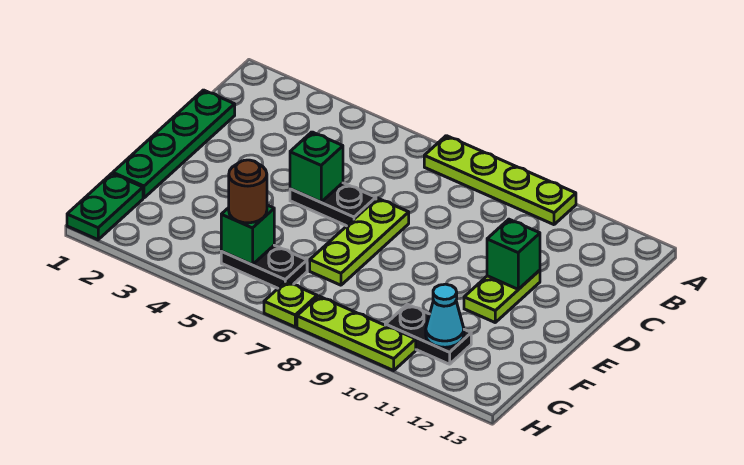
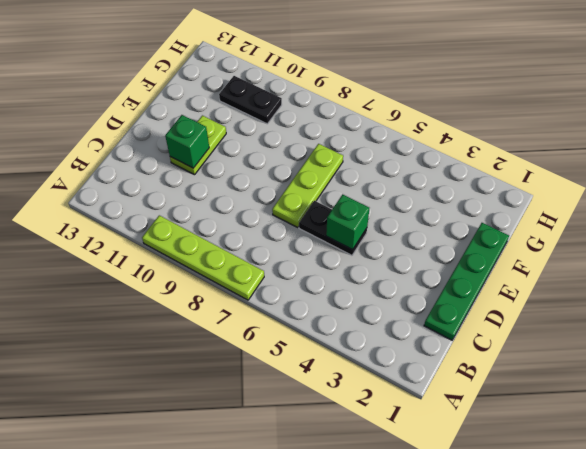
none -> green plate G1:H1 level 1
none -> black plate G5:G6 level 1
none -> lime plate H7 level 1

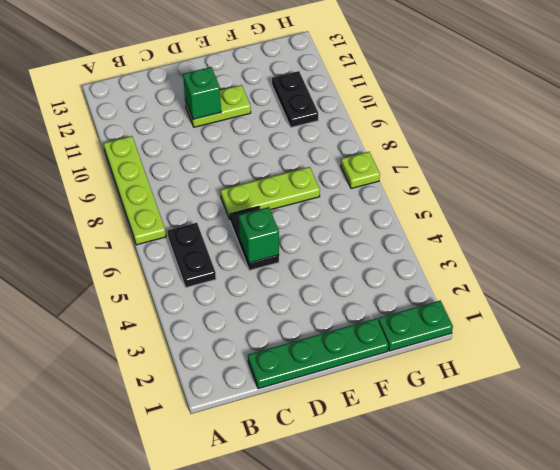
black plate B5:B6 level 1 -> black plate G5:G6 level 1
none -> lime plate H8:H10 level 1
none -> green brick G5 level 2
none -> cyan cone G11 level 2

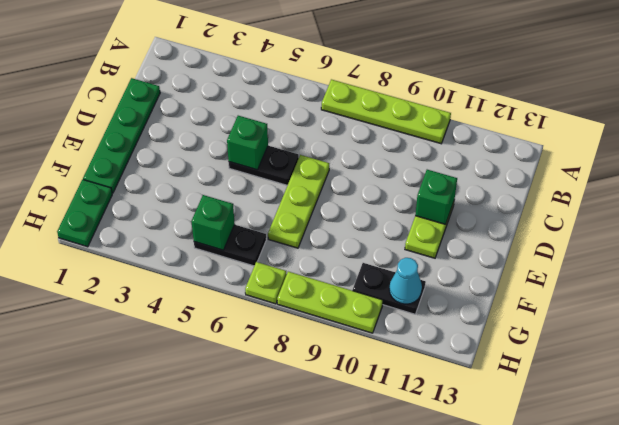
none -> brown round brick G5 level 3

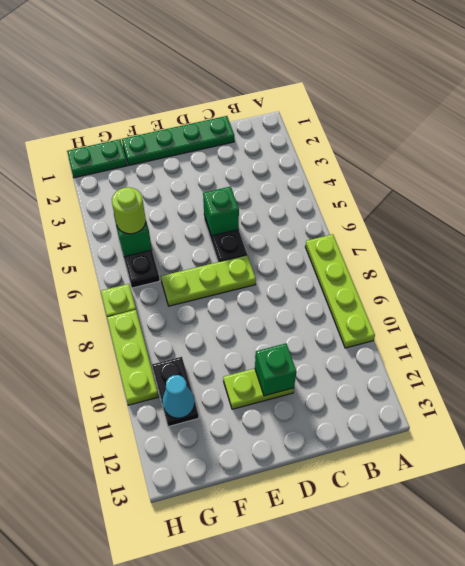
lime round brick G5 level 3 -> brown round brick G5 level 3

